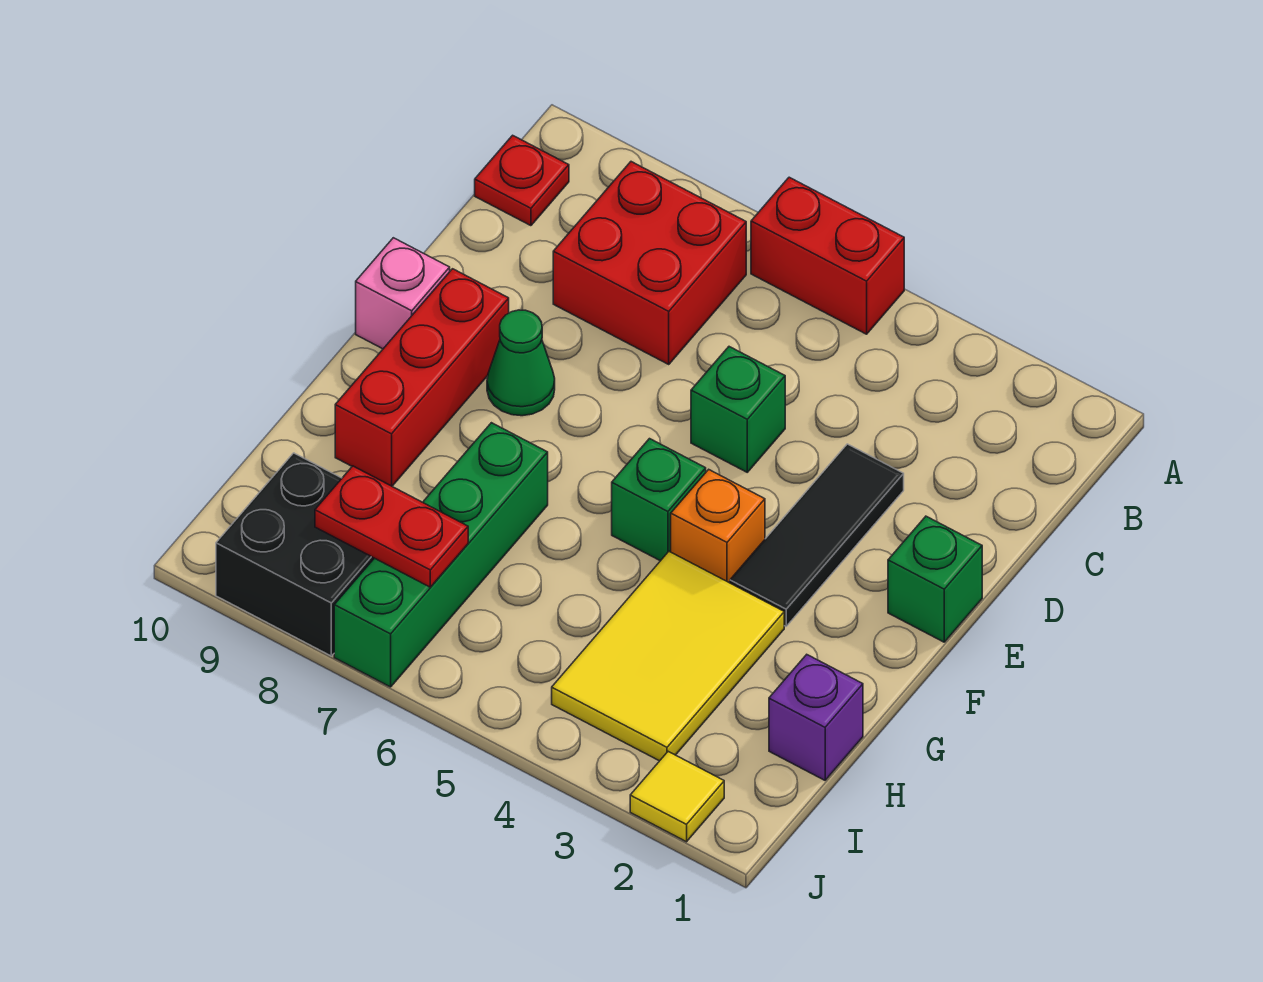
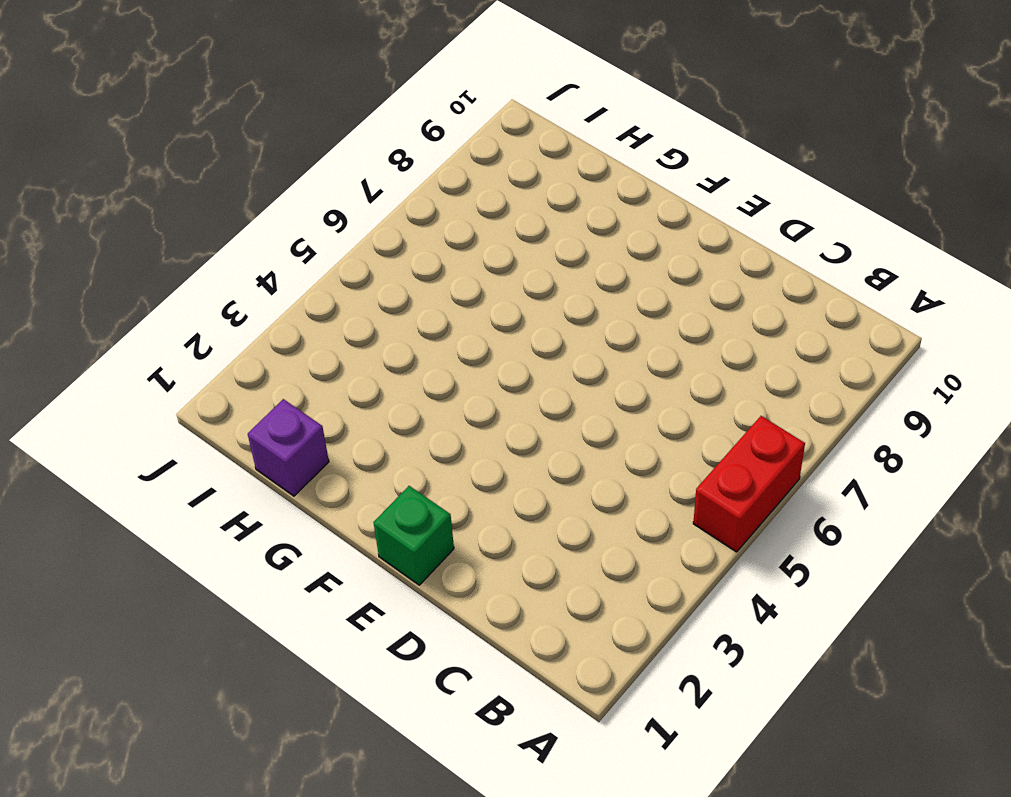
none -> red brick B7:C8 level 1
none -> red plate B10 level 1
none -> black tile D3:F3 level 1

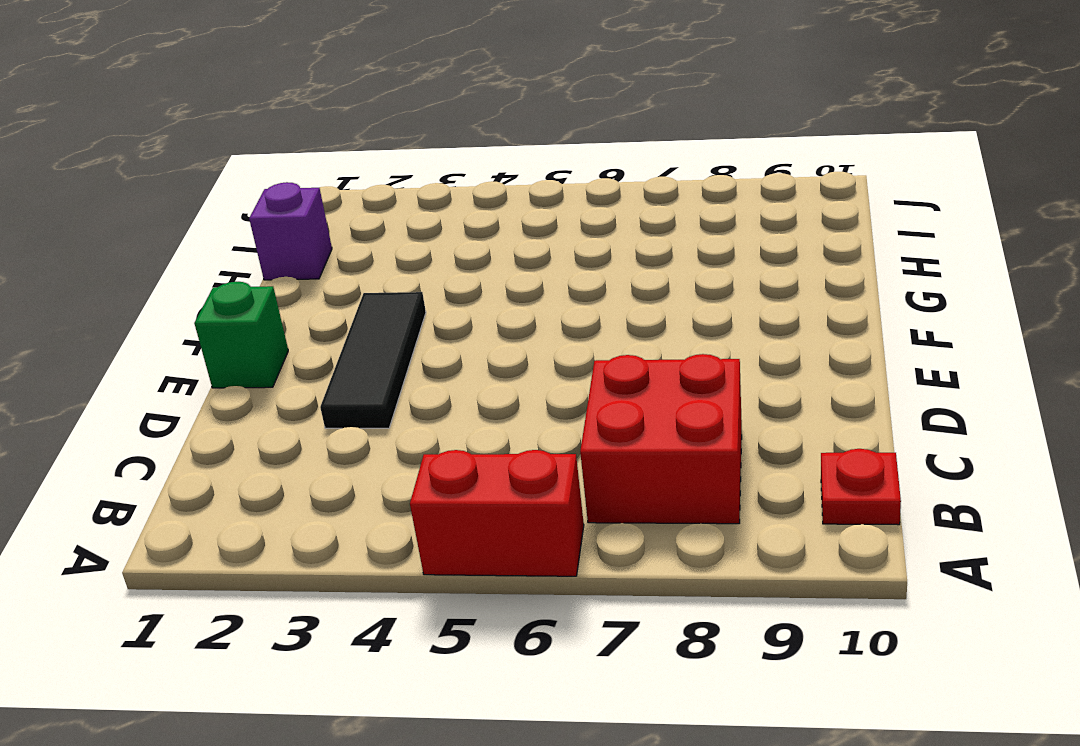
none -> green brick D5 level 1
none -> green cone E8 level 1
none -> red brick E9:G9 level 1

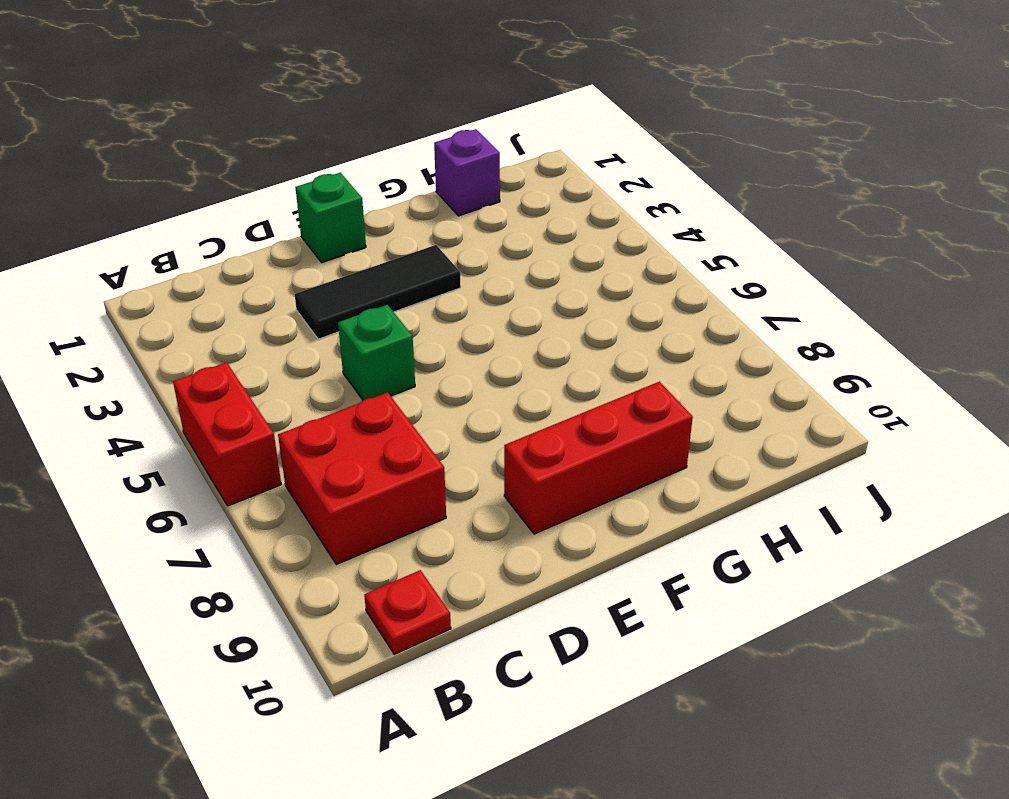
none -> green cone E8 level 1
none -> pink brick E10 level 1
none -> orange brick F4 level 1

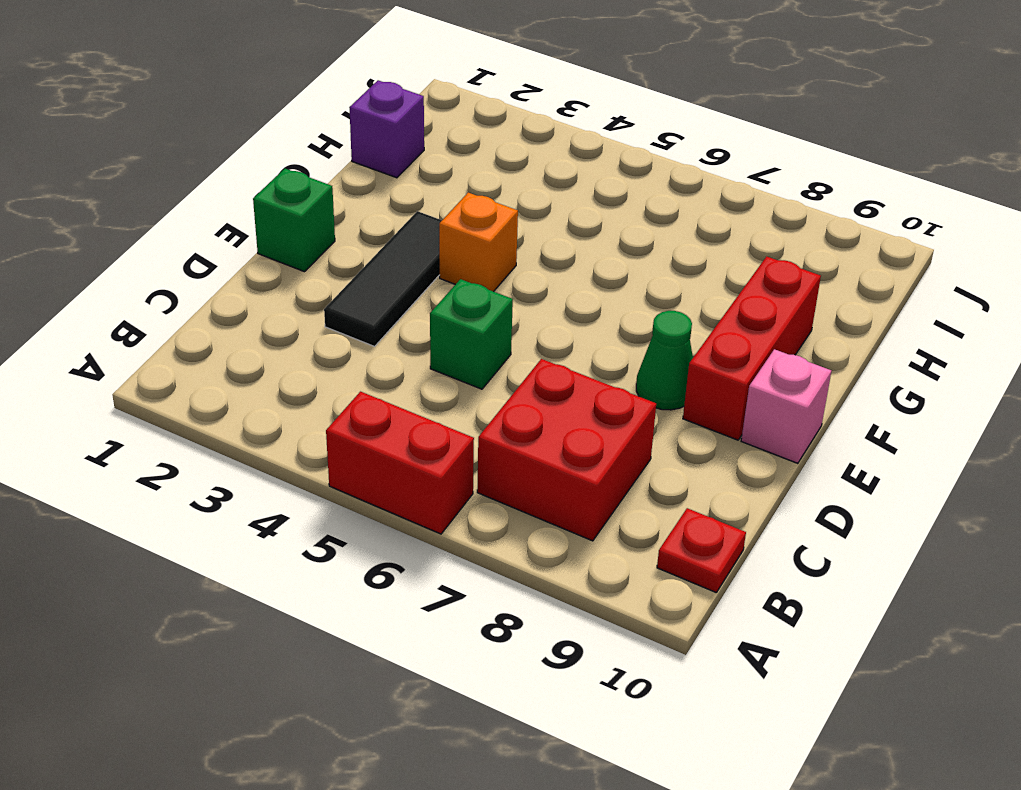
none -> green brick F5 level 1
none -> yellow tile G3:I4 level 1
none -> green brick G7:J7 level 1

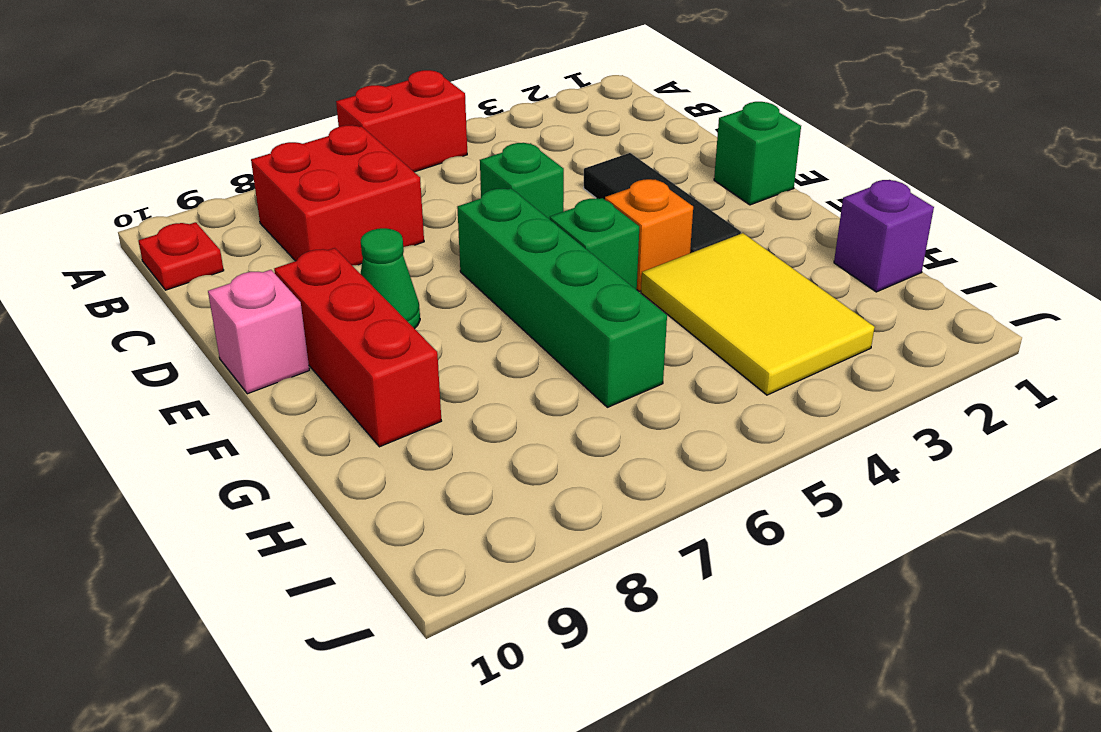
green brick E6:H6 level 1 -> green brick G7:J7 level 1
none -> black brick I8:J9 level 1
none -> yellow tile J2 level 1
none -> red plate I7:I8 level 2

